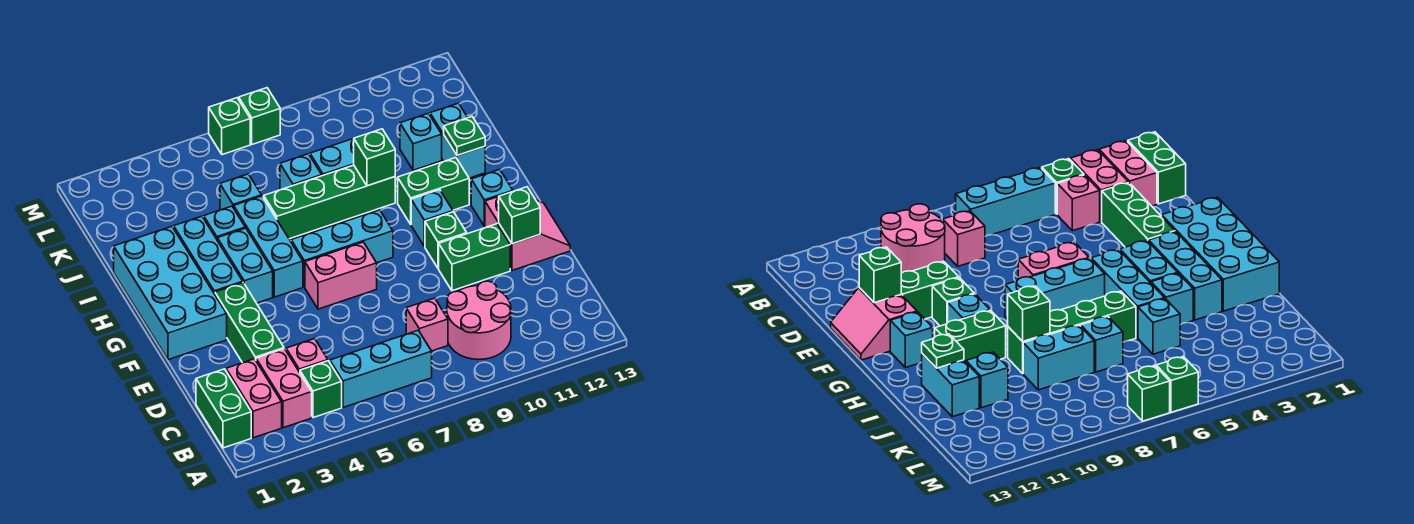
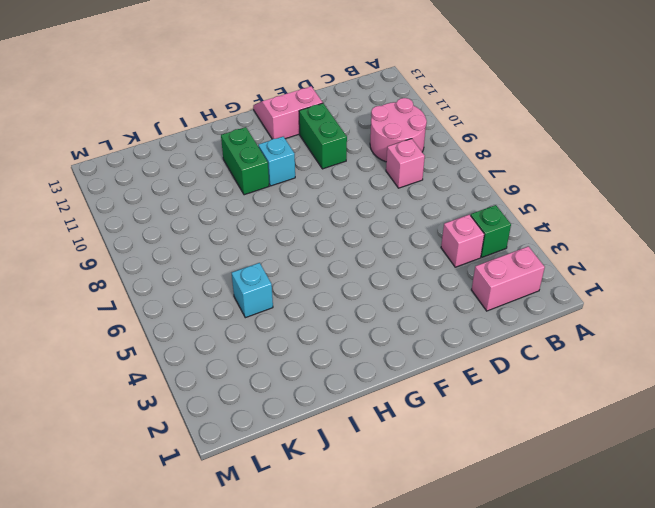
none -> green brick B1:C1 level 1
none -> pink brick B3:C3 level 1
none -> cyan brick B5:B7 level 1
none -> green brick D3:F3 level 1

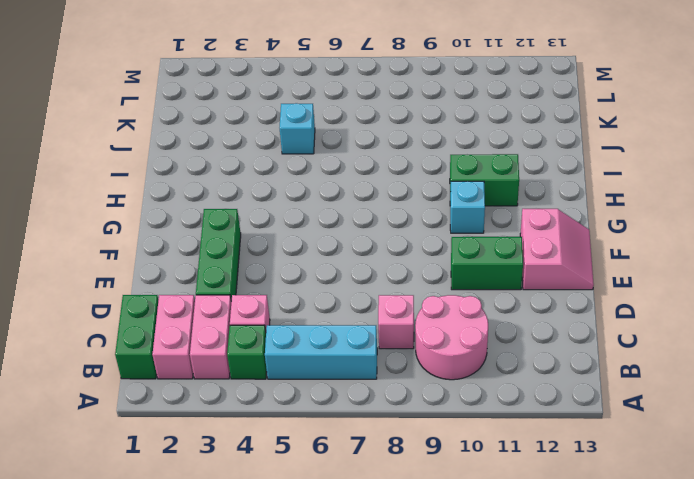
none -> cyan brick F1:I2 level 1
none -> pink brick F6:F7 level 1
none -> green brick F10 level 1
none -> cyan brick G3:I3 level 1

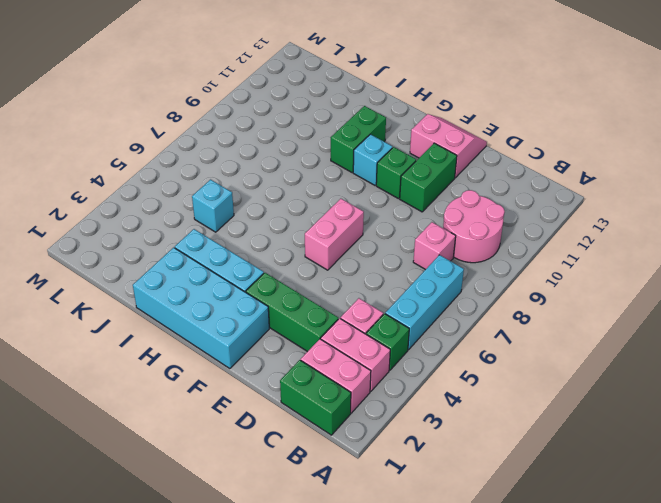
none -> cyan brick G4:H4 level 1
none -> cyan brick G5:I5 level 1
none -> cyan brick G6:G8 level 1
none -> cyan brick G12 level 1

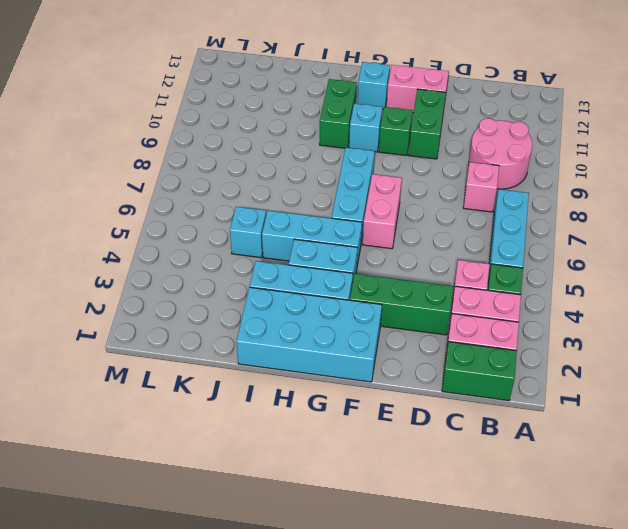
none -> cyan brick I4 level 1
none -> green brick I6:I9 level 1
none -> cyan brick I12:J12 level 1
none -> cyan brick J7 level 1

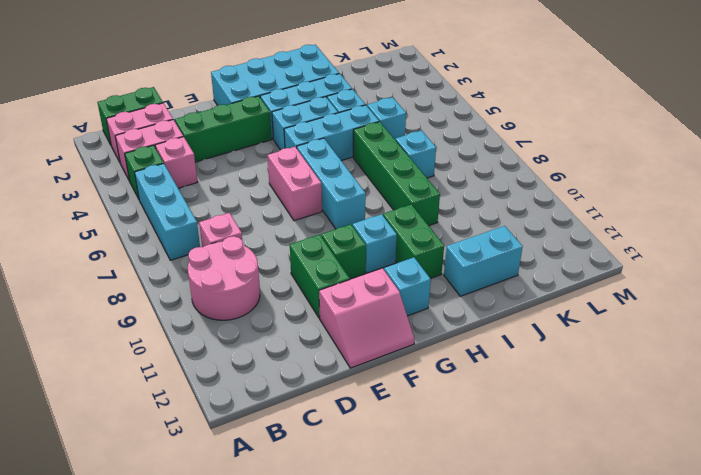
none -> cyan brick J8:J9 level 1
none -> cyan brick J11 level 1
none -> green brick M6 level 1
none -> green brick M7 level 1

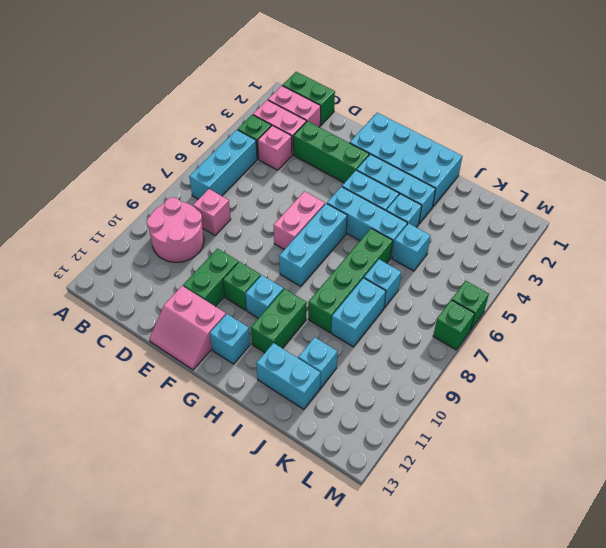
none -> green brick E12 level 2
none -> green brick I9 level 2
none -> green plate I12 level 2

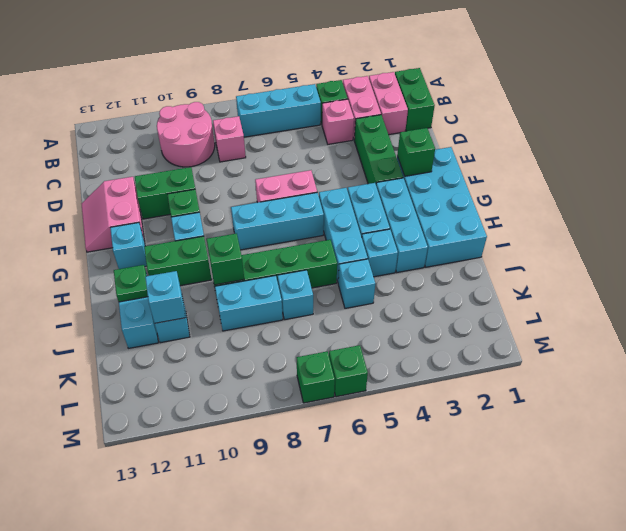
green brick F2 level 2 -> green brick E12 level 2
cyan brick J11 level 2 -> none

